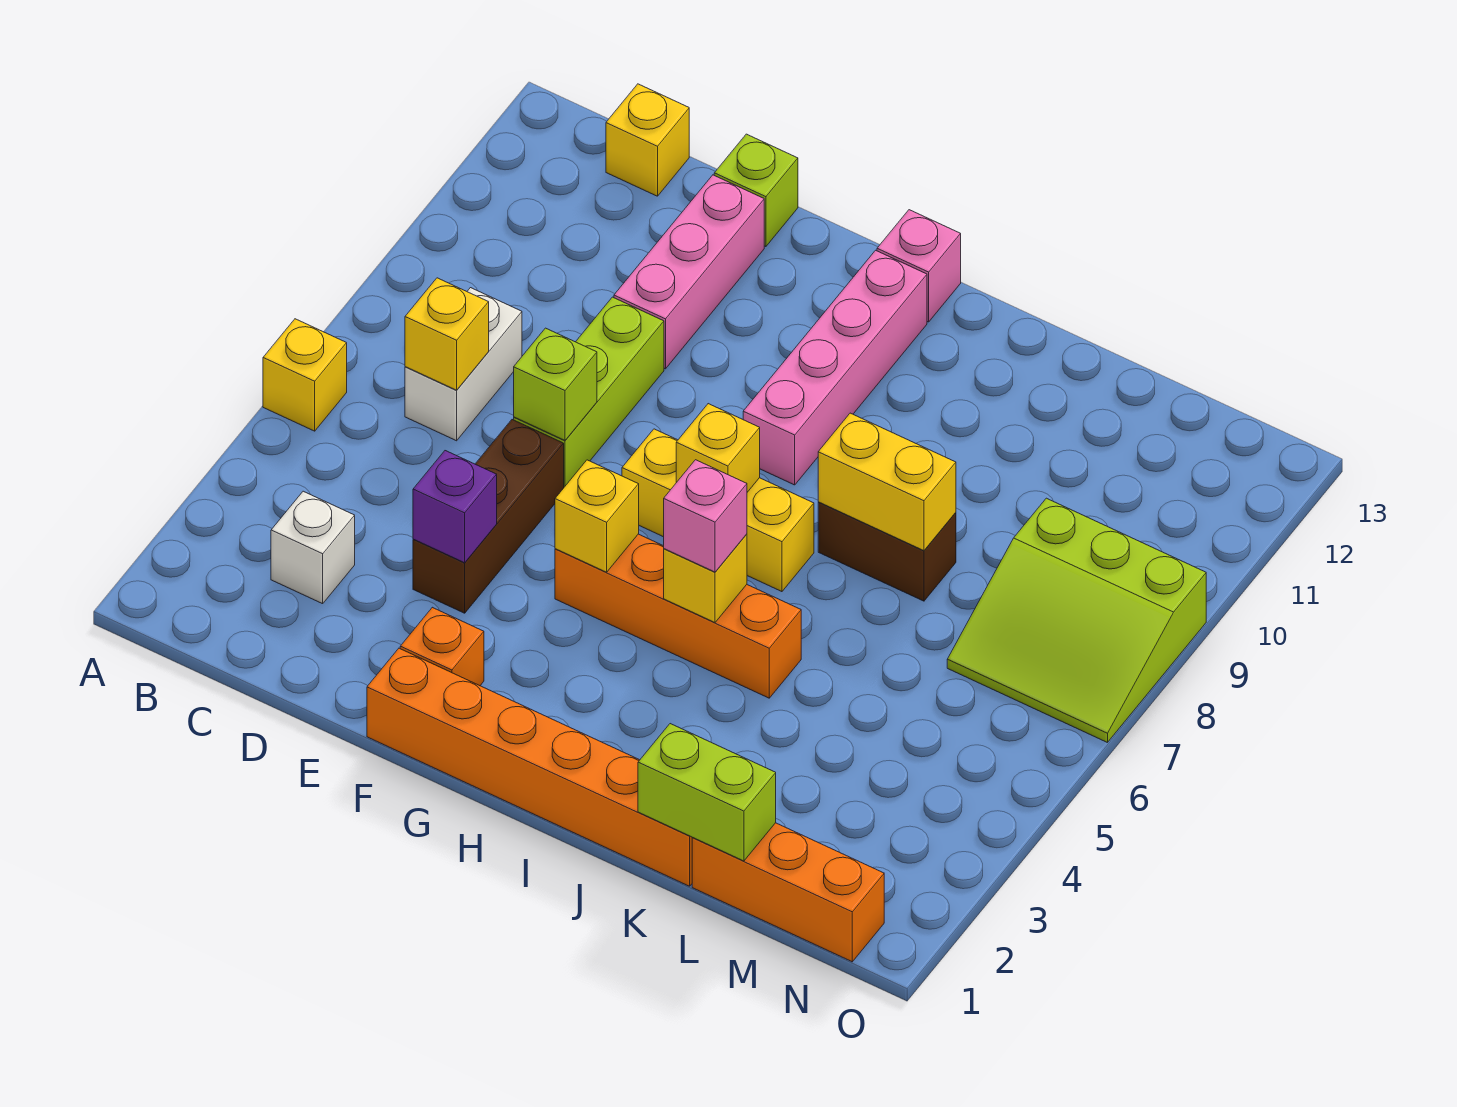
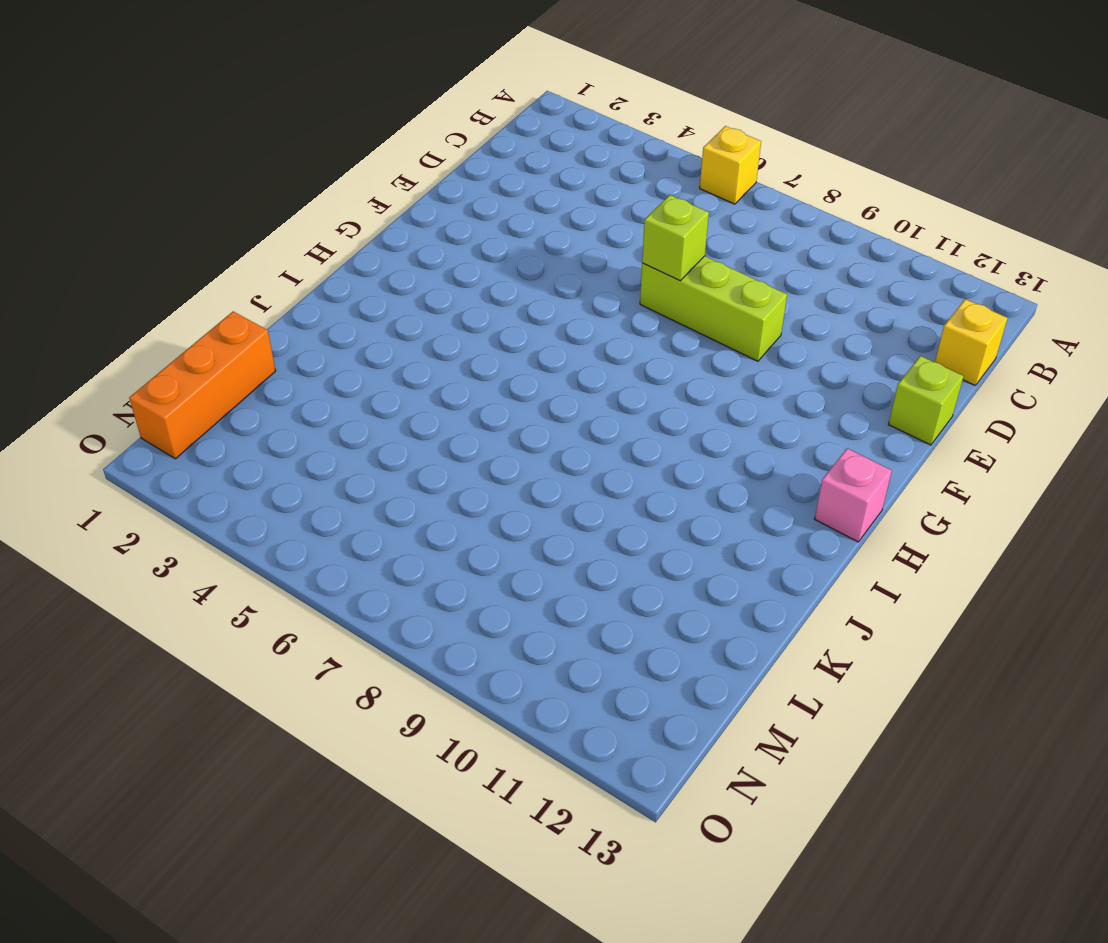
none -> white brick C3 level 1
none -> white brick C7:C8 level 1
none -> brown brick E4:E6 level 1

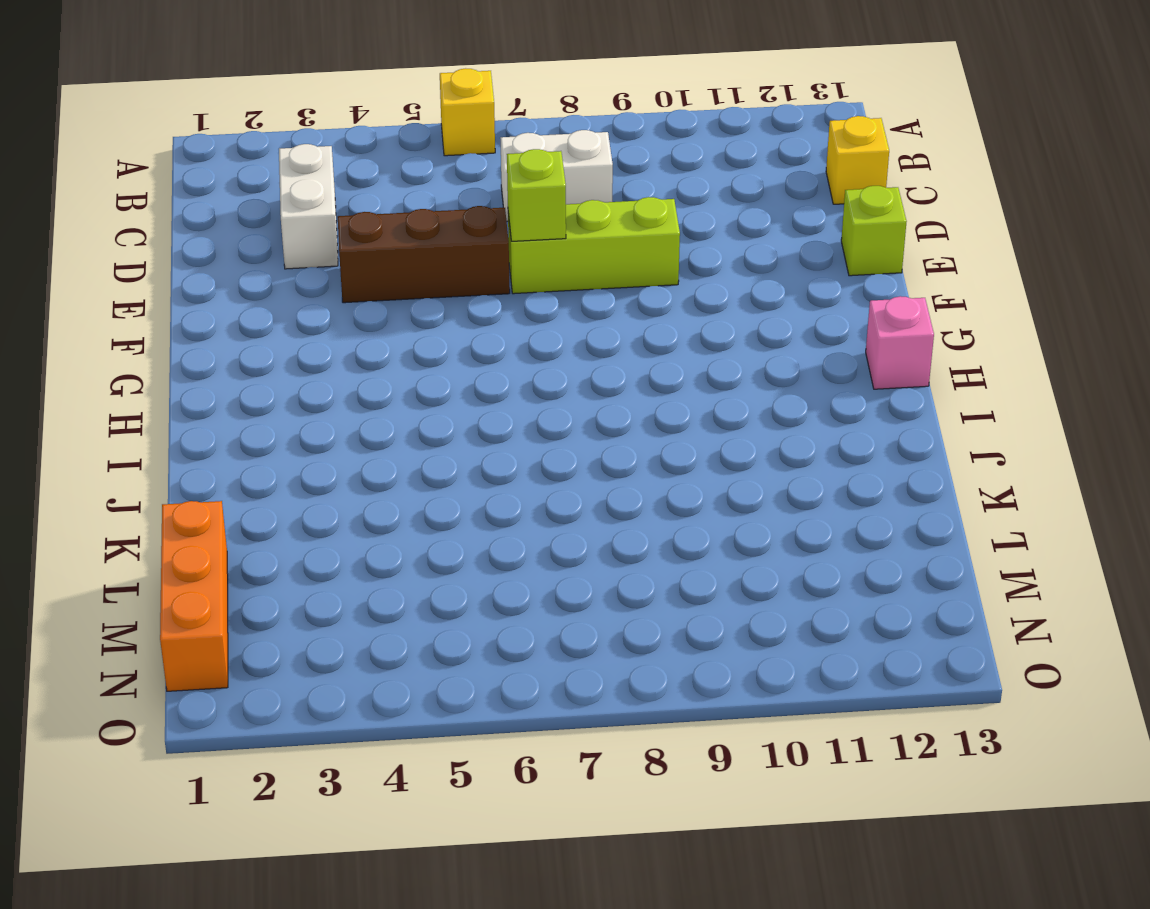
white brick C3:D3 level 1 -> white brick C3 level 1
none -> pink brick E10:E12 level 1
none -> orange brick F1:K1 level 1
none -> orange brick F2 level 1

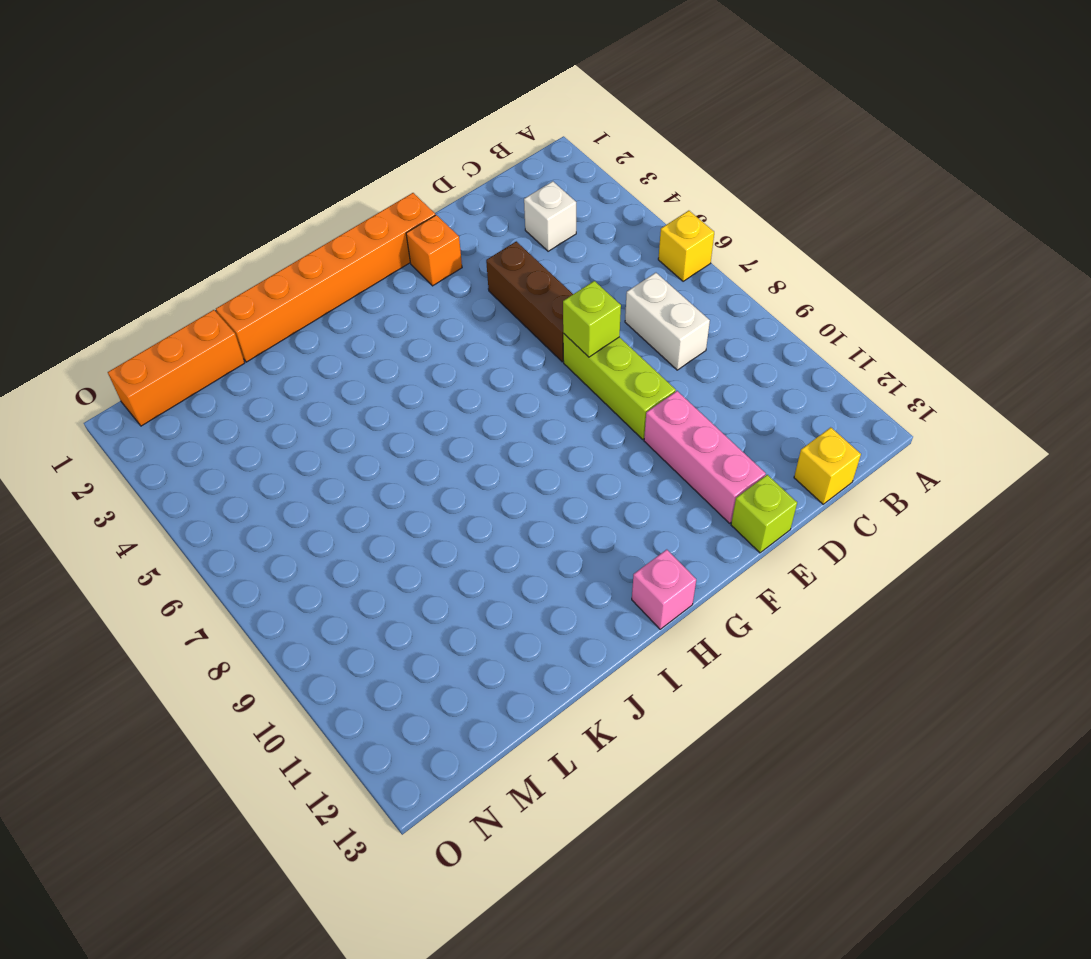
none -> orange brick G5:J5 level 1
none -> yellow brick G7:I7 level 1
none -> pink brick H9:H12 level 1

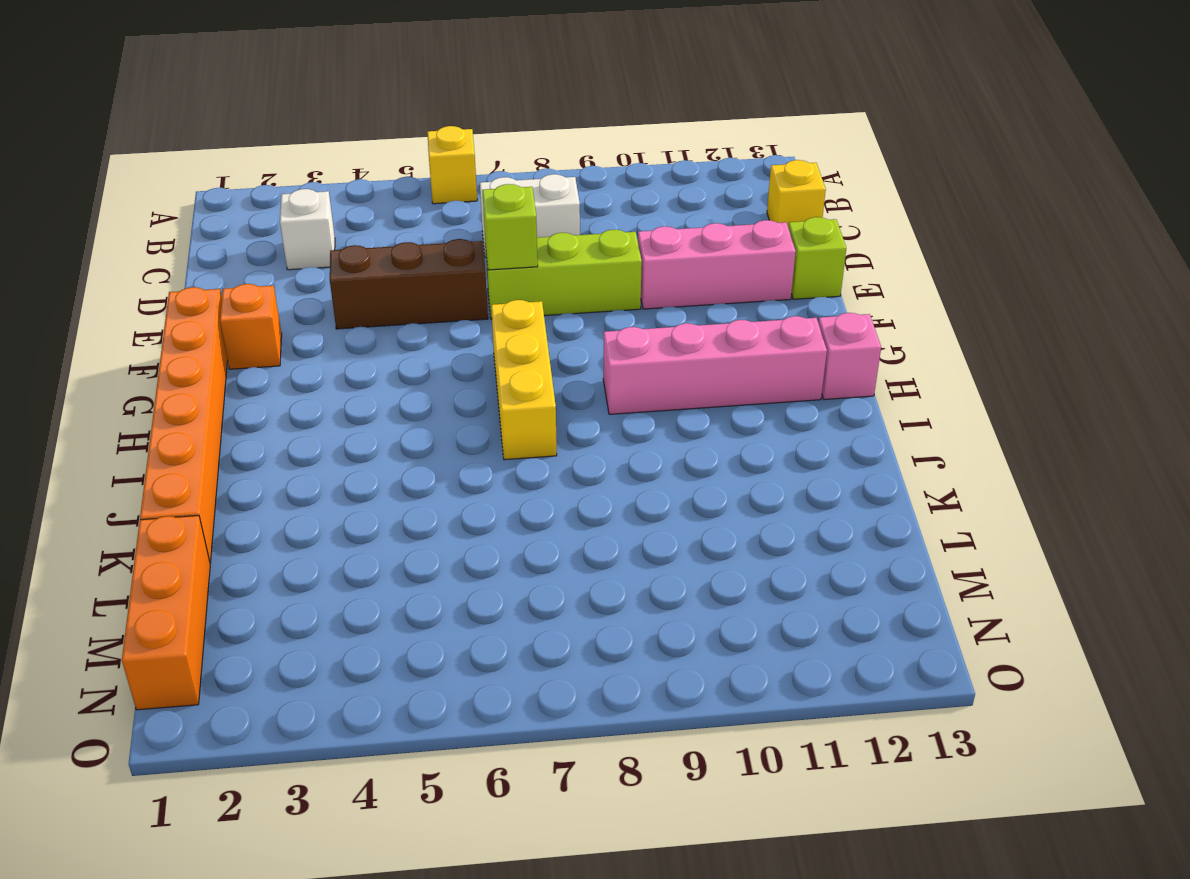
none -> orange brick G5:J5 level 1
none -> brown brick J8:K8 level 1
none -> lime slope M7:O9 level 1 top 9

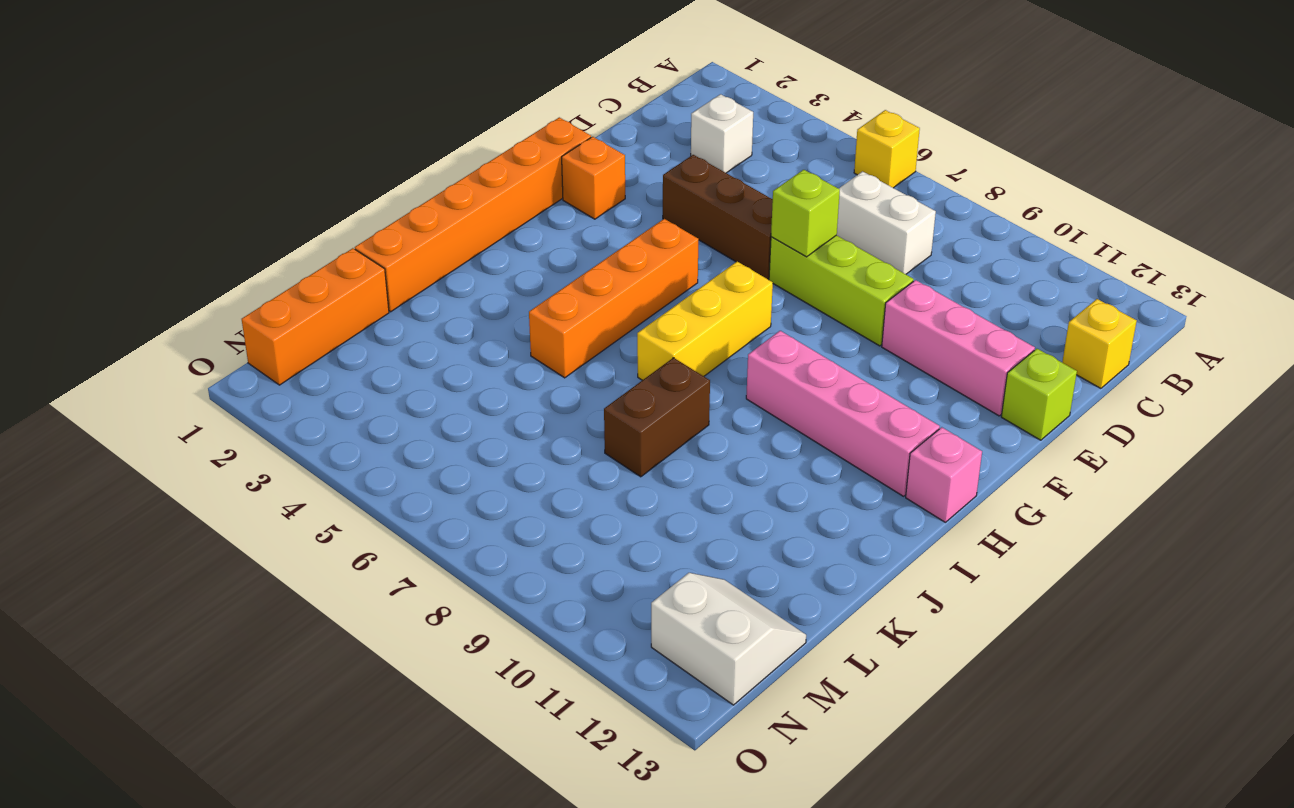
white slope M12:N13 level 1 top N -> none
none -> lime slope M7:O9 level 1 top 9
none -> yellow brick C7 level 2
none -> purple brick E4 level 2

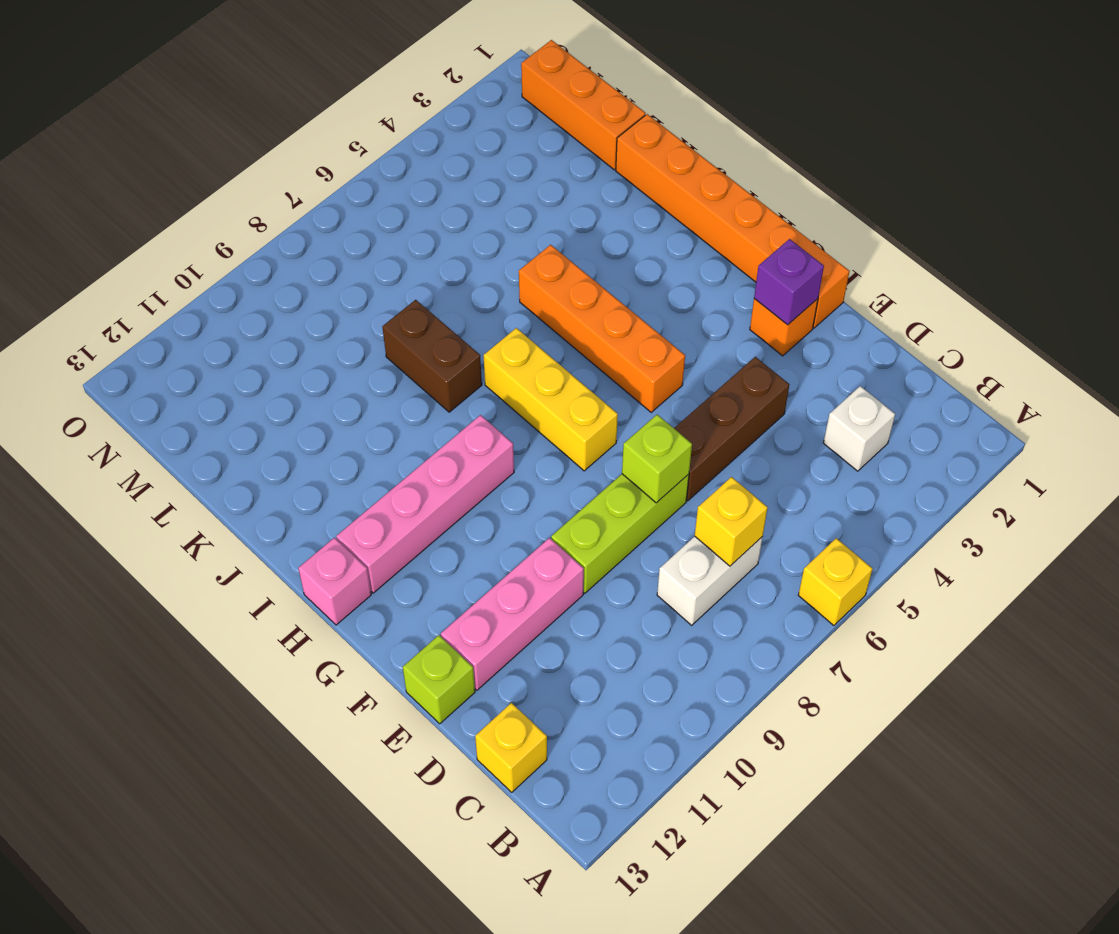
purple brick F2 level 2 -> purple brick E4 level 2
none -> lime slope M7:O9 level 1 top 9
none -> yellow brick G5 level 2
none -> yellow brick H7 level 2

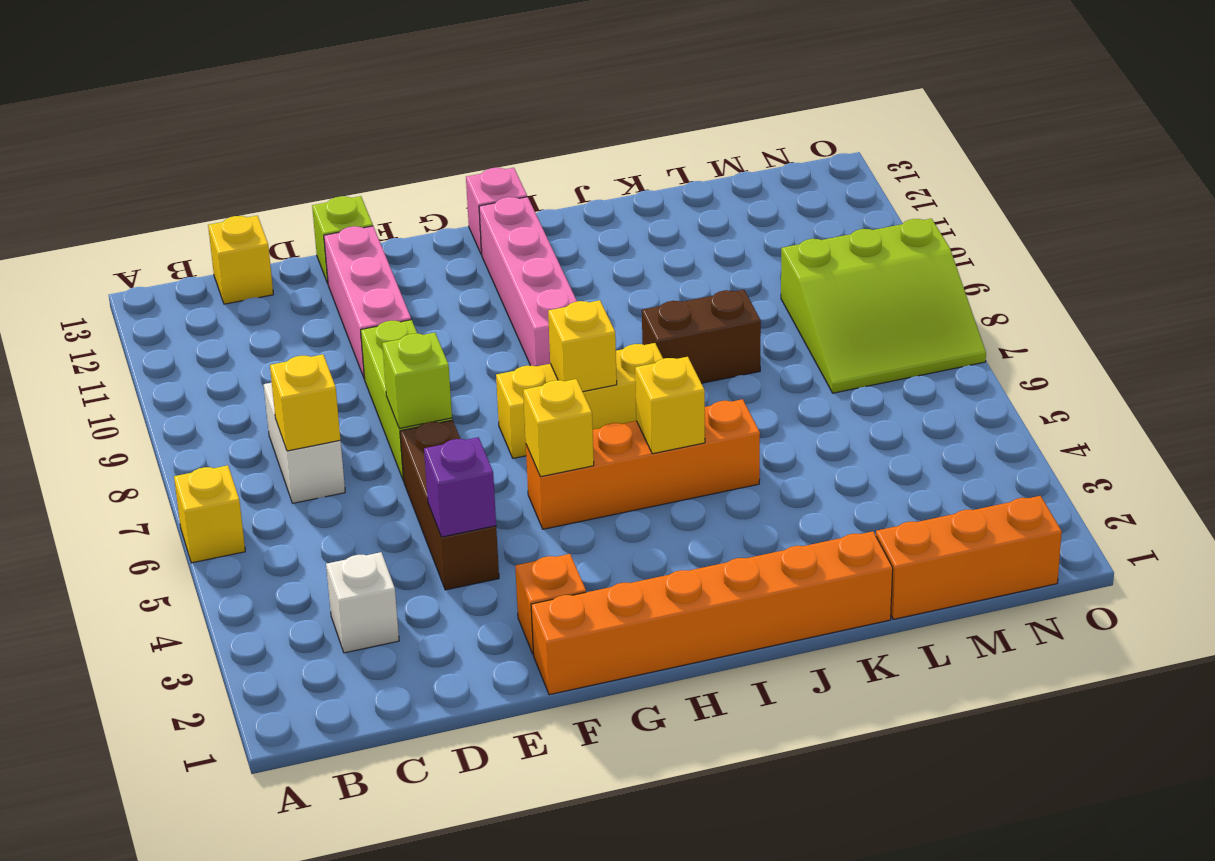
none -> yellow brick J8:K8 level 2
none -> lime brick K1:L1 level 2
none -> pink brick I5 level 3

